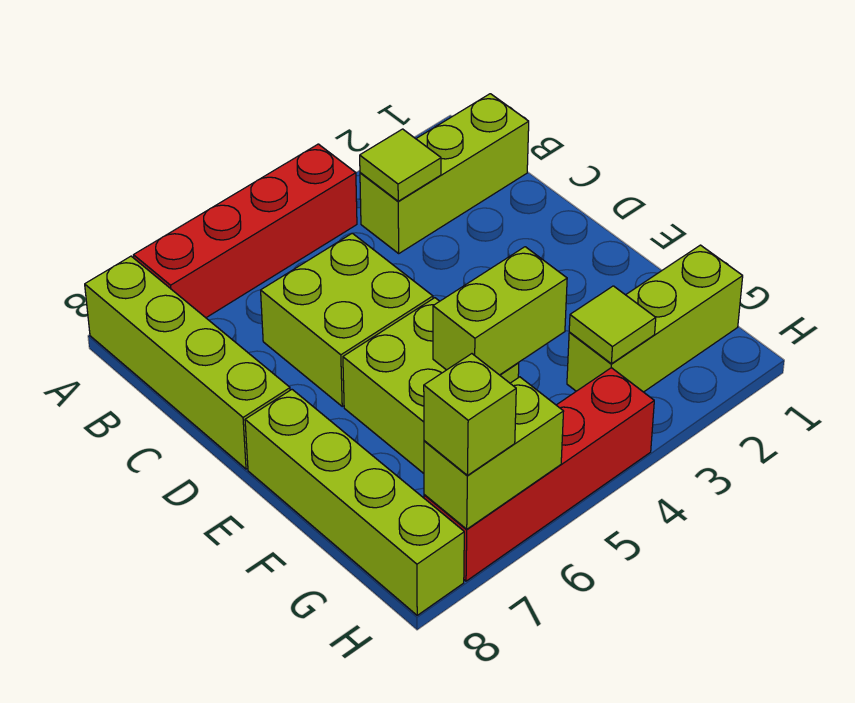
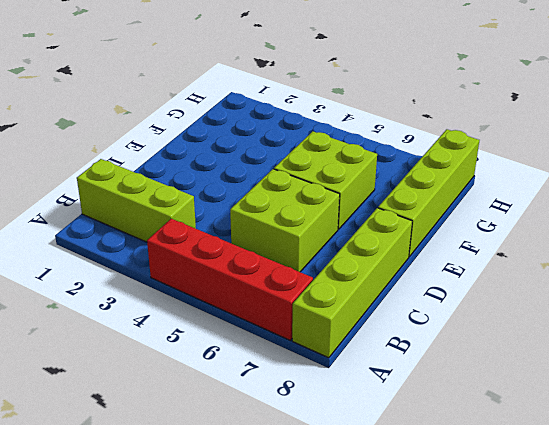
none -> lime brick G1:G3 level 1
none -> red brick H4:H7 level 1
none -> lime tile B3 level 2

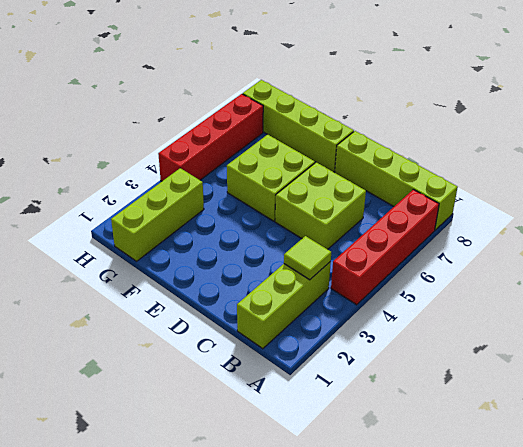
none -> lime brick F4:F5 level 2
none -> lime tile G3 level 2
none -> lime brick H6:H7 level 2

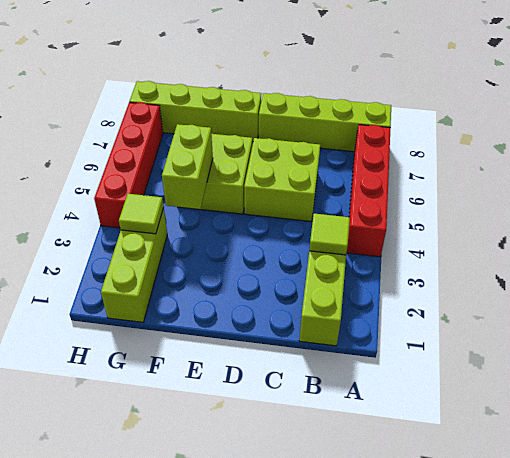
none -> lime brick H6:H7 level 2
none -> lime brick H7 level 3

